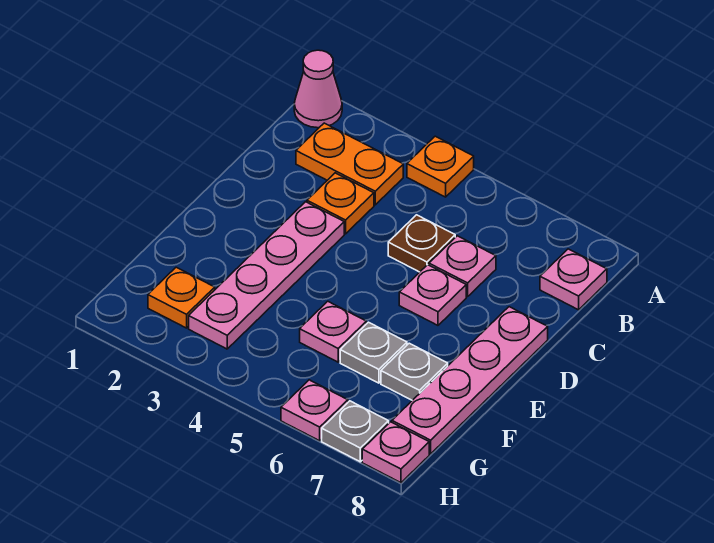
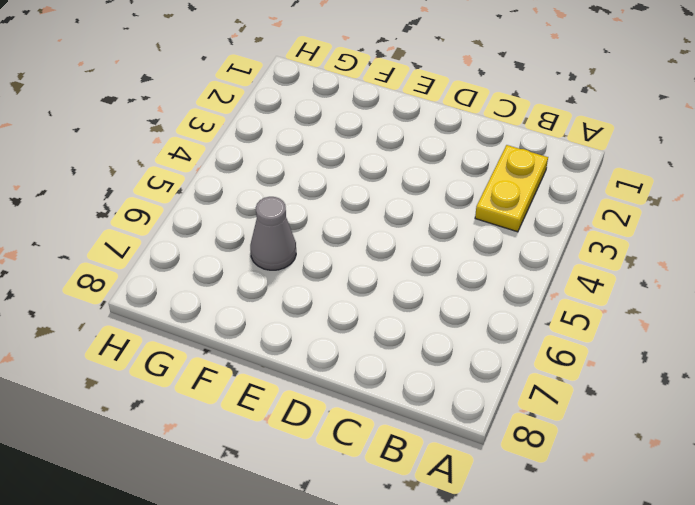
yellow plate B2:B3 level 1 -> orange plate B2:B3 level 1
grey cone F6 level 1 -> grey plate F6 level 1
none -> pink cone A1 level 1
none -> orange plate A4 level 1
none -> pink plate B8 level 1

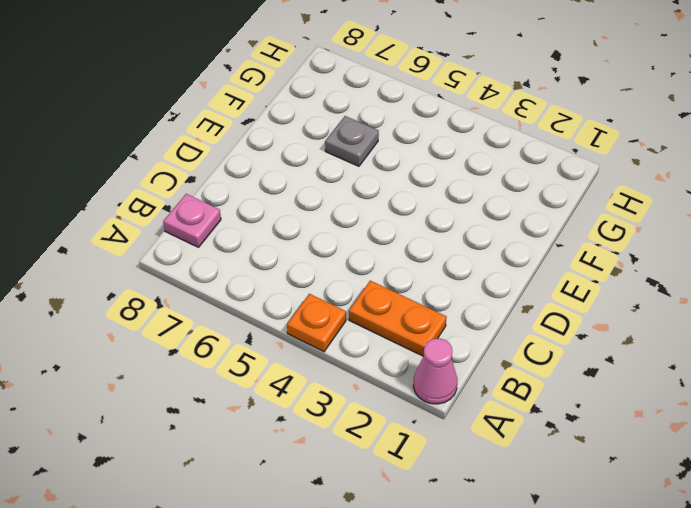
none -> orange plate C3 level 1
none -> brown plate C5 level 1
none -> pink plate C6 level 1

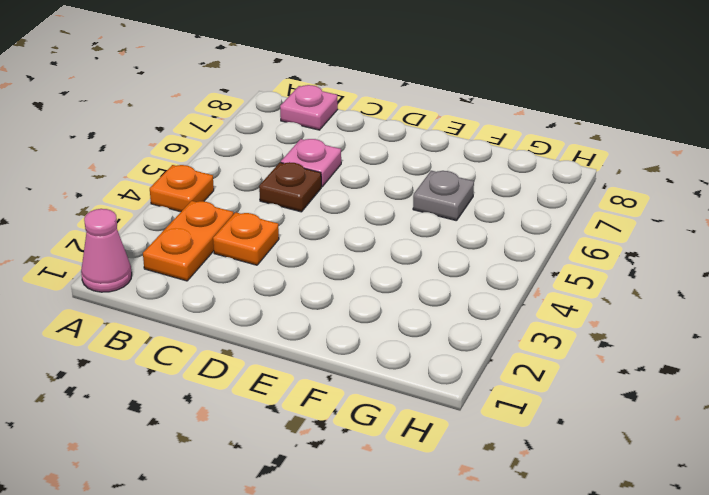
none -> pink plate D3:G3 level 1
none -> pink plate D6 level 1
none -> pink plate D8:G8 level 1

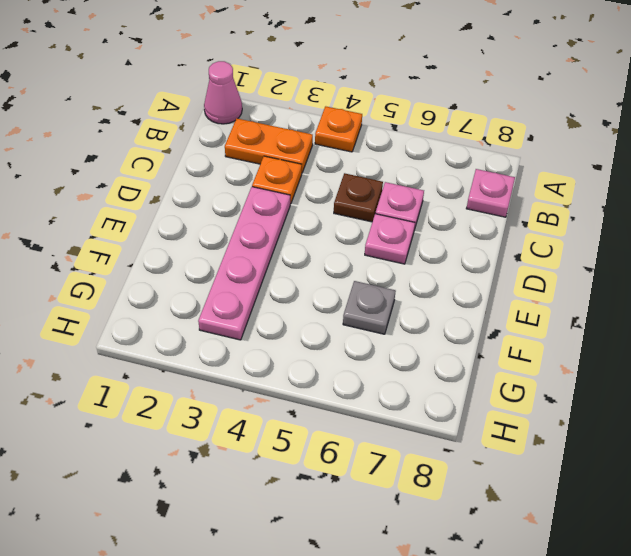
none -> pink plate D8:G8 level 1
none -> pink plate F5 level 1
none -> grey plate F7 level 1

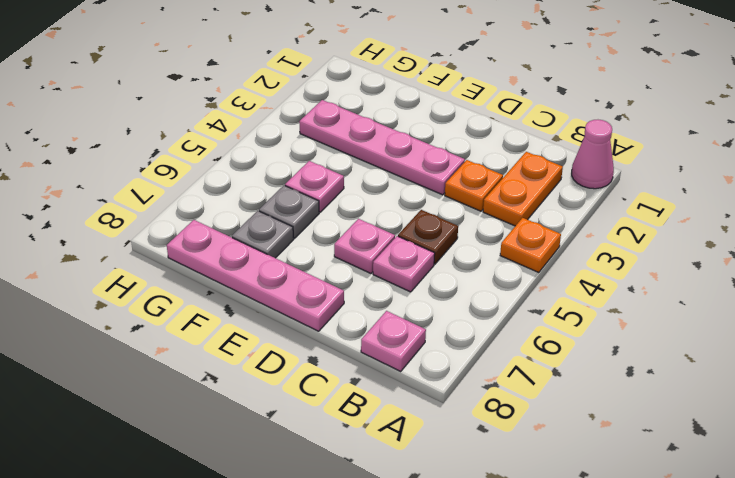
none -> orange plate G2 level 1
none -> pink plate H6 level 1
none -> grey plate H7 level 1

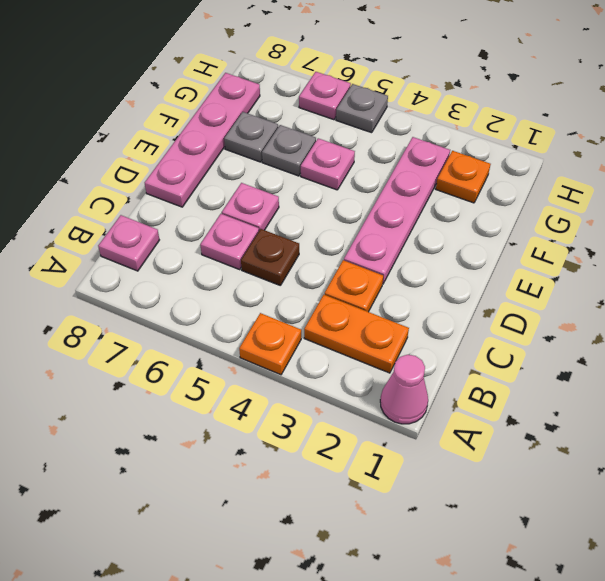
grey plate H5 level 1 -> grey plate H7 level 1
none -> pink plate H8 level 1

